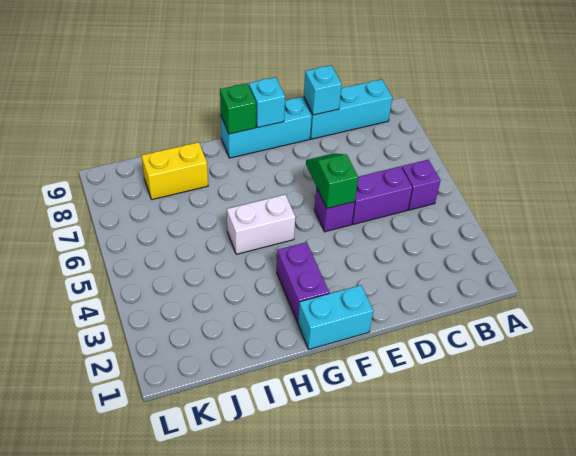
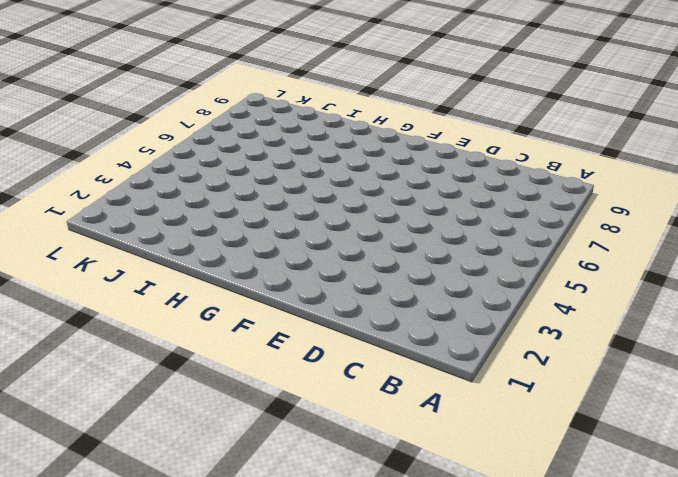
none -> purple brick B5 level 1
none -> cyan brick B9:D9 level 1
none -> purple brick C5:D5 level 1

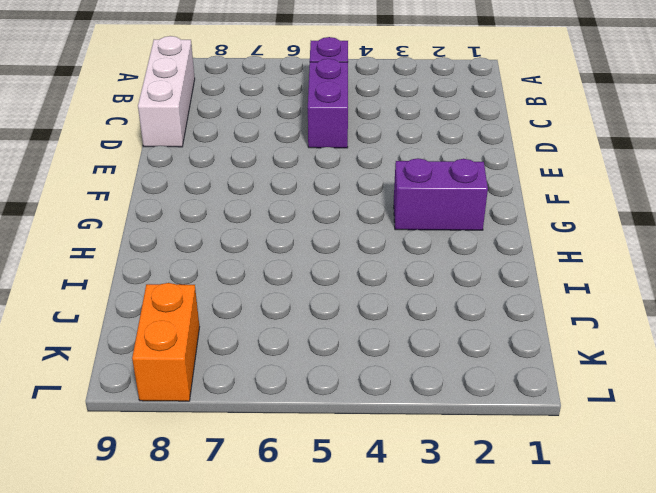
white brick B9:D9 level 1 -> cyan brick B9:D9 level 1
orange brick K8:L8 level 1 -> none
none -> purple brick E5 level 1
none -> cyan brick E9:G9 level 1
none -> cyan brick F1:G1 level 1

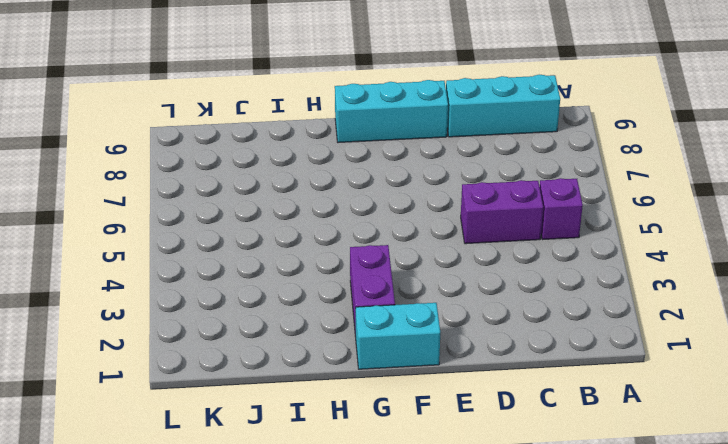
none -> purple brick E5 level 1
none -> white brick G5:H5 level 1
none -> yellow brick I8:J8 level 1

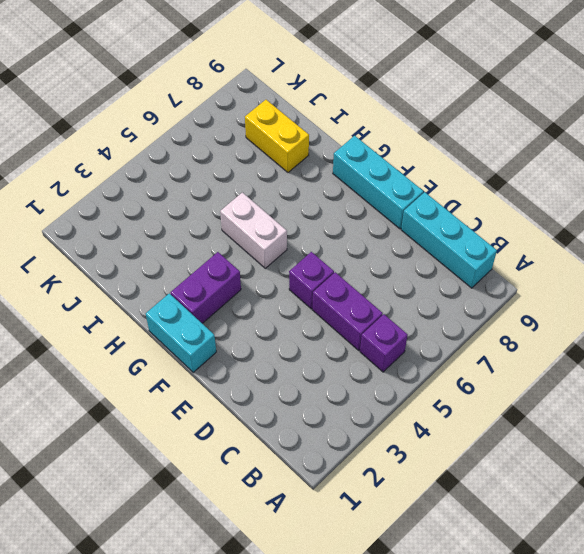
none -> cyan brick D9 level 2
none -> green slope E5:E6 level 2 top 5
none -> cyan brick F9 level 2

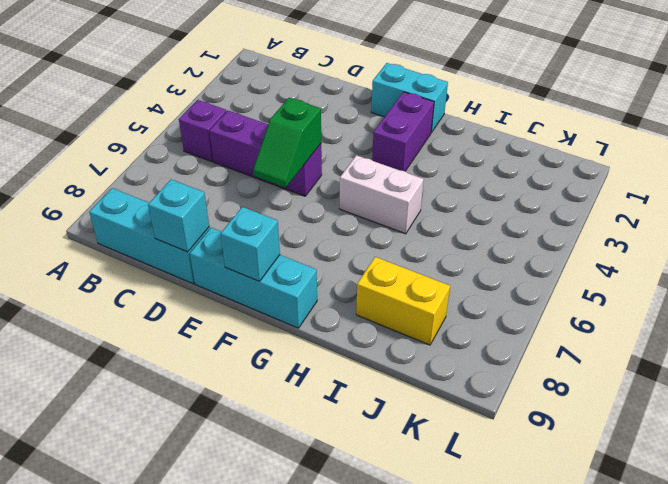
none -> green brick G9 level 2

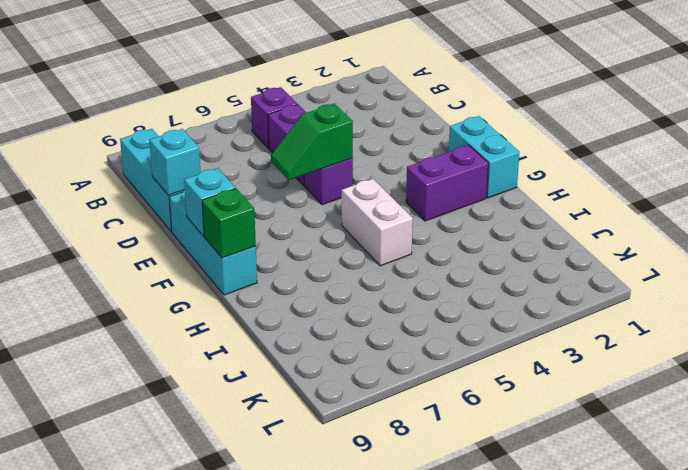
none -> yellow brick I8:J8 level 1

